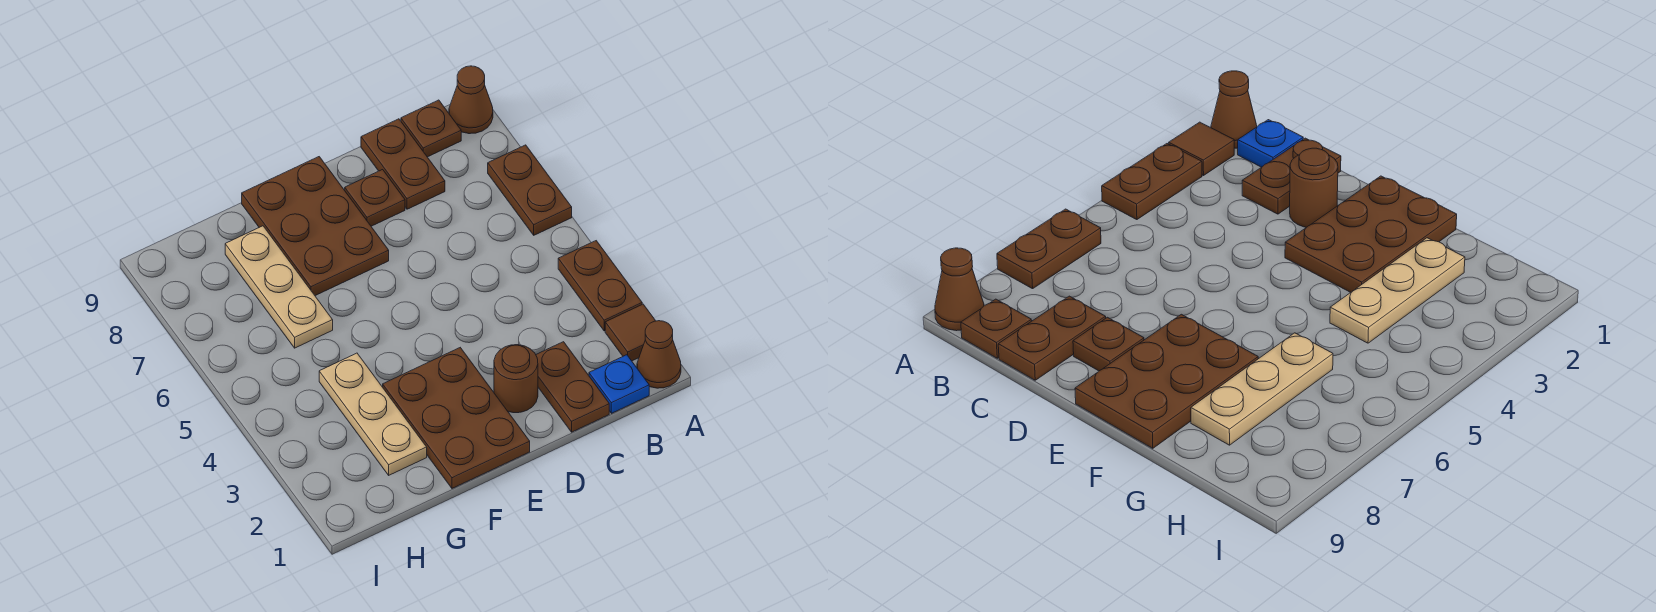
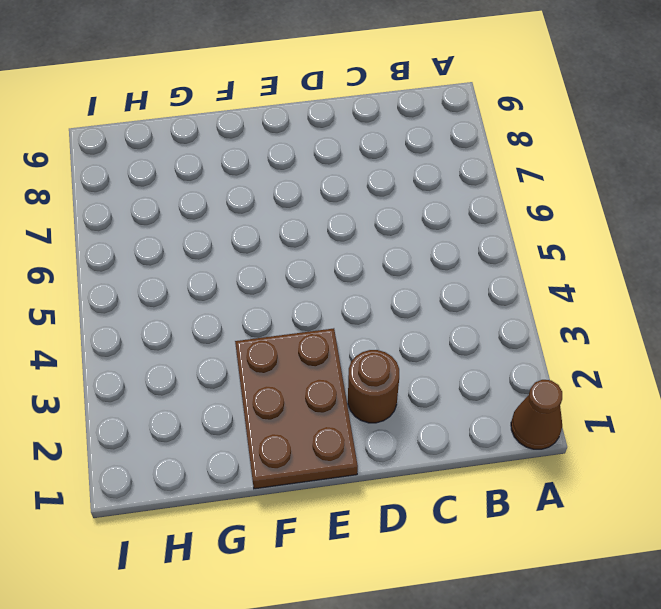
none -> brown tile A2 level 1
none -> brown plate A3:A4 level 1
none -> brown plate A6:A7 level 1

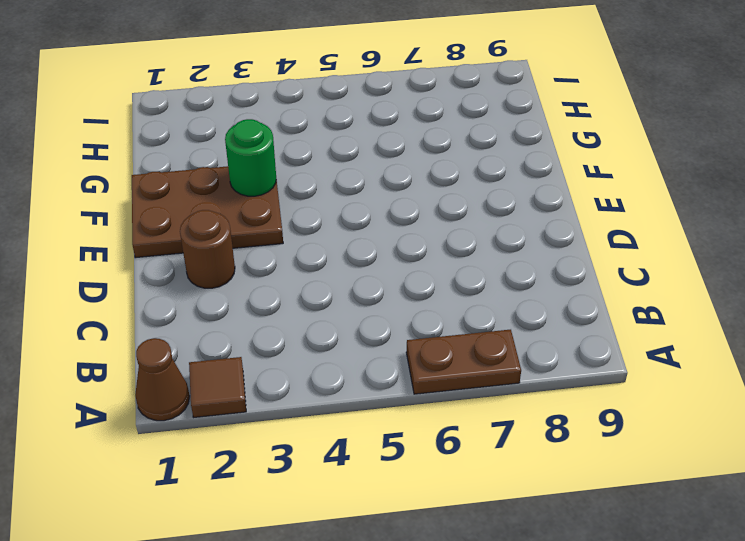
green round brick F3 level 2 -> none
none -> brown plate A3:A4 level 1
none -> brown cone A9 level 1
none -> blue plate B1 level 1

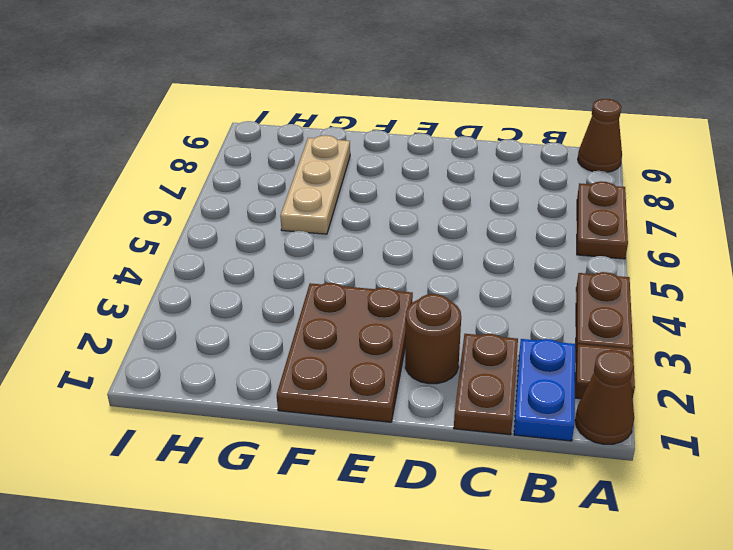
blue plate B1:B2 level 1 -> blue plate B1 level 1
none -> brown plate B9 level 1
none -> brown plate C8:C9 level 1
none -> brown plate D8 level 1

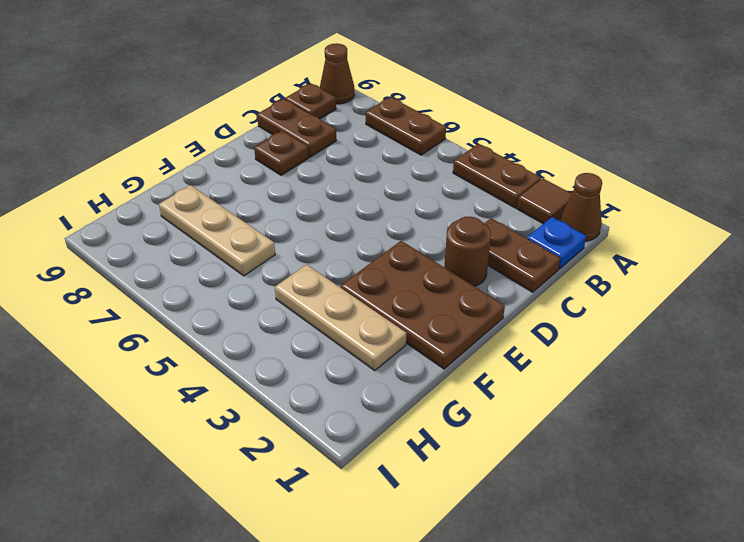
none -> brown plate E7:F9 level 1

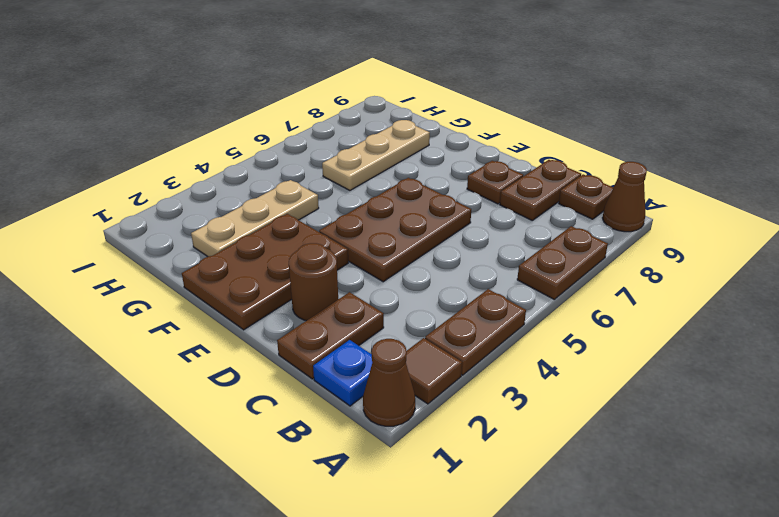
brown plate D4:E6 level 1 -> brown plate E7:F9 level 1

